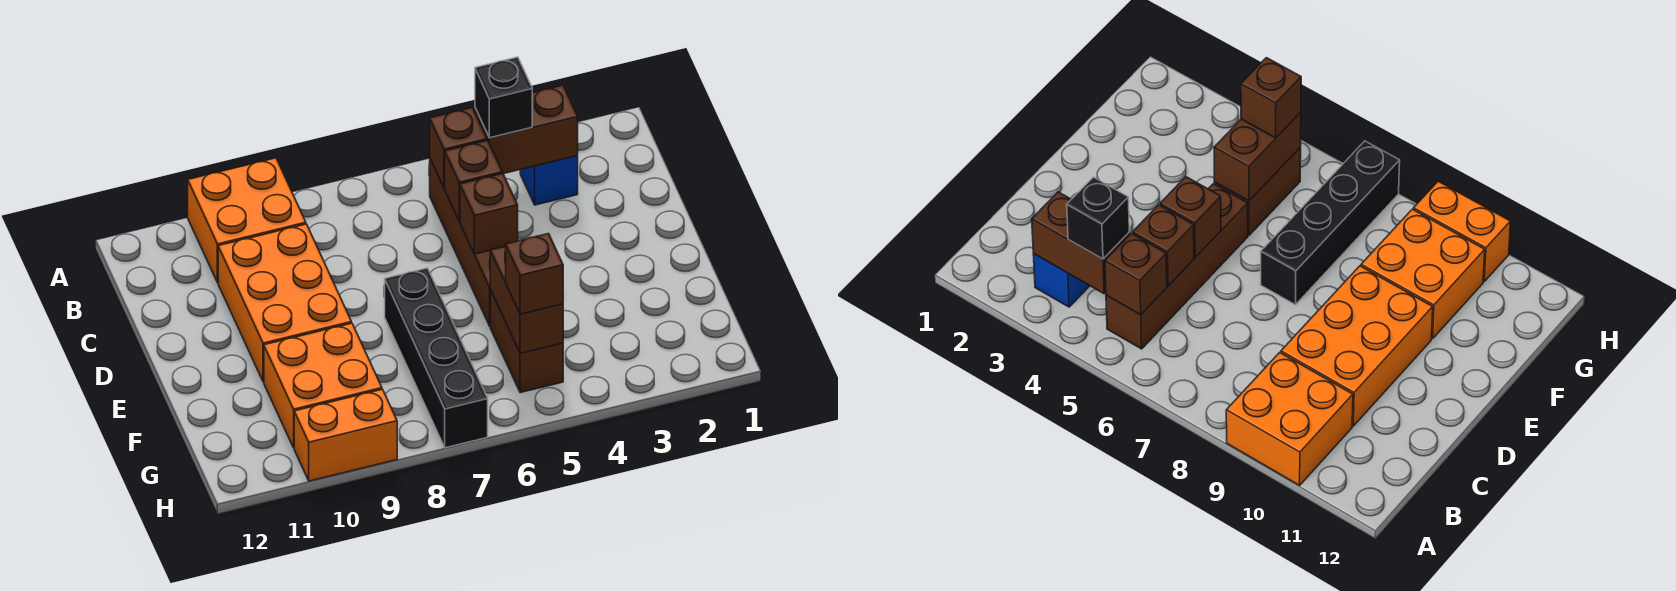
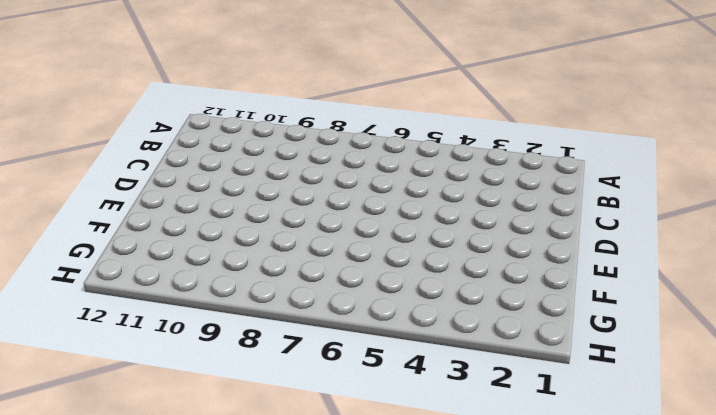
none -> orange brick A9:B10 level 1
none -> blue brick B3 level 1
none -> brown brick B5:E5 level 1

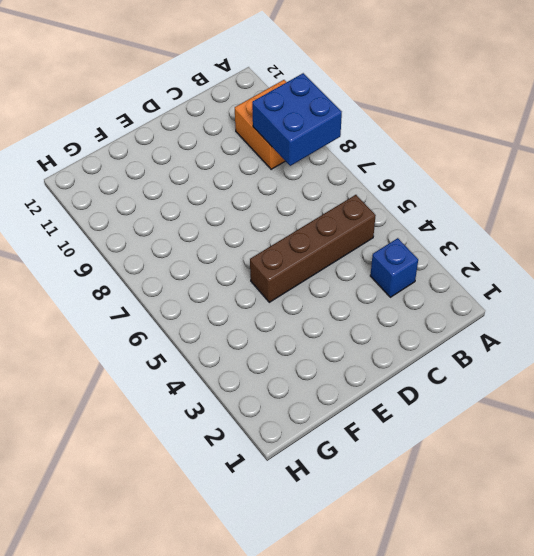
blue brick A8:B9 level 2 -> none
none -> orange brick C9:E10 level 1
none -> black brick E7:H7 level 1
none -> brown brick F5:G5 level 1

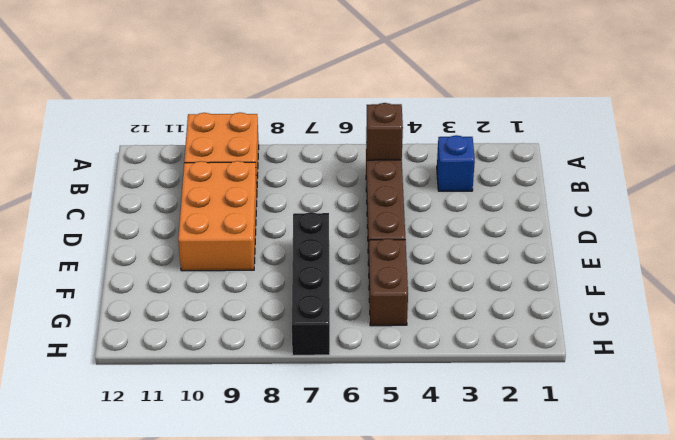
none -> orange brick F9:G10 level 1
none -> orange brick H9:H10 level 1
none -> brown brick B3:B4 level 2

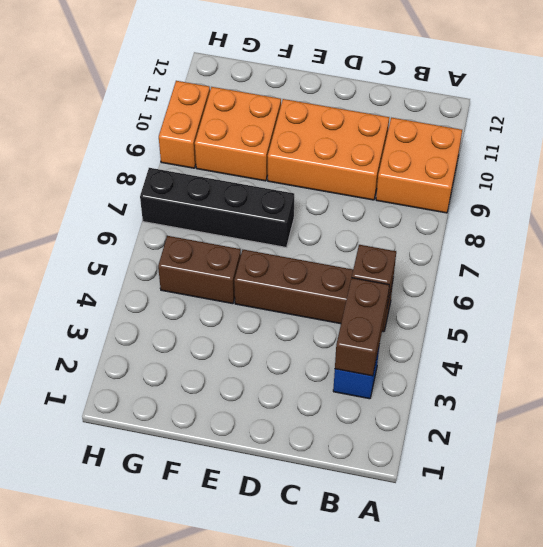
none -> brown brick C5 level 2
none -> brown brick D5 level 2
none -> brown brick F5:G5 level 2

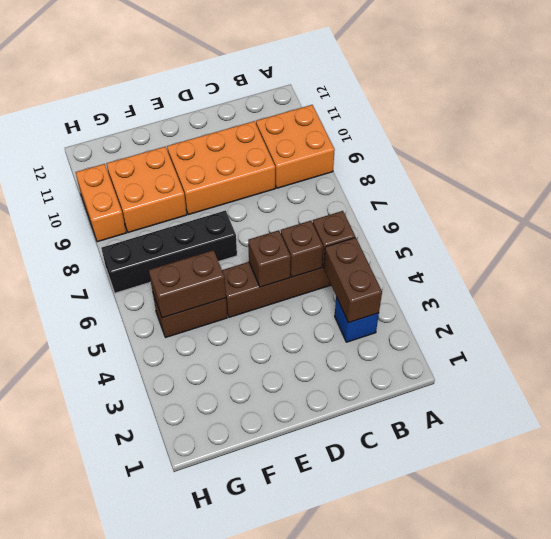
none -> black brick B4 level 3
none -> brown brick G5 level 3

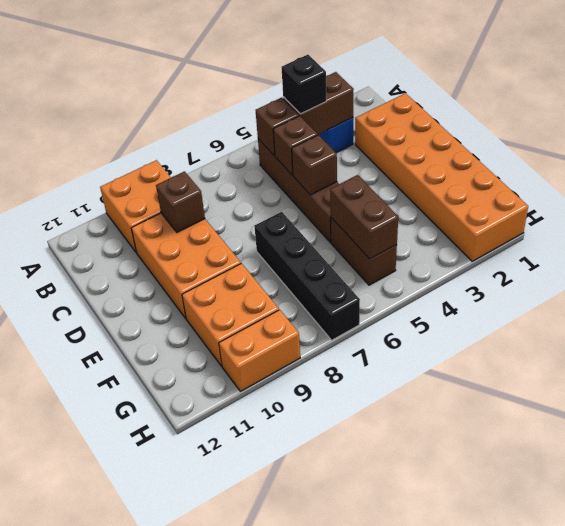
orange brick C1:H2 level 1 -> none
brown brick C9 level 2 -> brown brick G5 level 3

